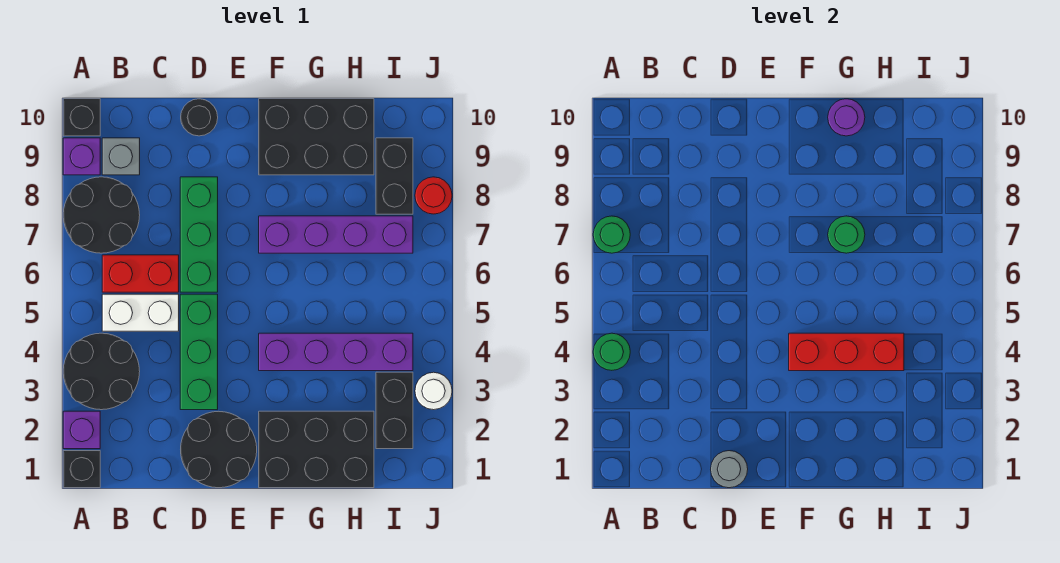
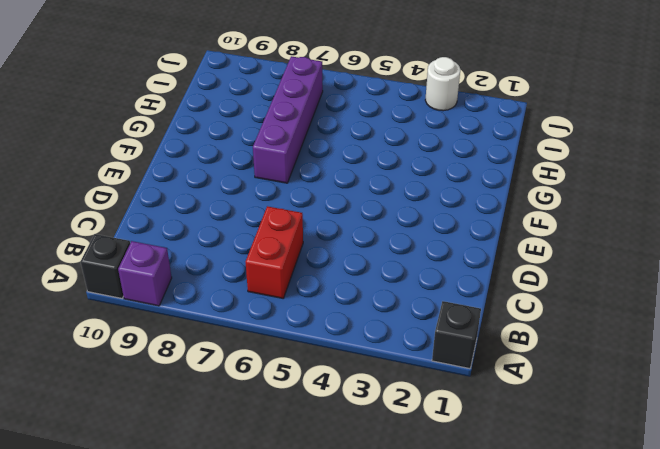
none -> purple brick A2 level 1
none -> black round brick A3:B4 level 1
none -> black round brick A7:B8 level 1

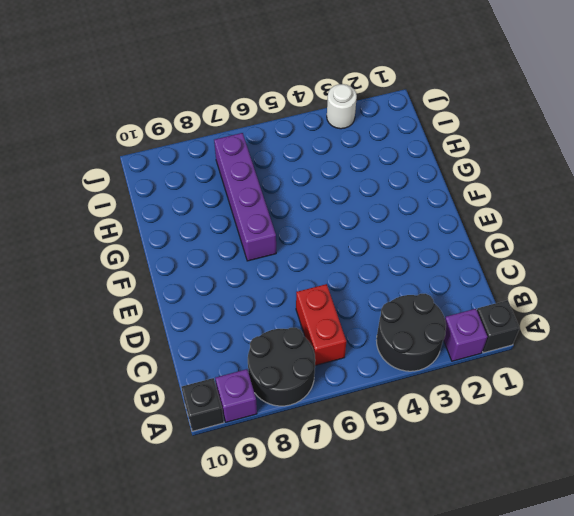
none -> white brick B5:C5 level 1
none -> grey brick B9 level 1
none -> black round brick D1:E2 level 1

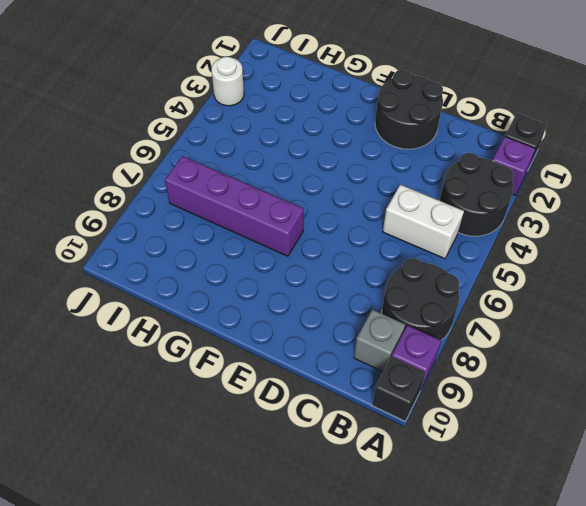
none -> red brick B6:C6 level 1
none -> green brick D3:D5 level 1
none -> green brick D6:D8 level 1

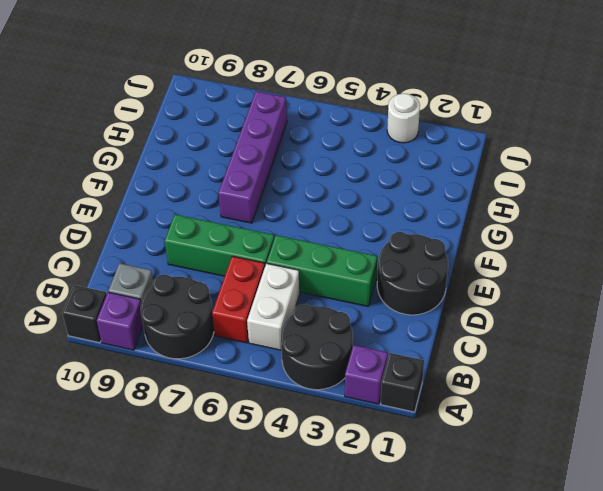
none -> black round brick D10 level 1
none -> black brick F1:H2 level 1
none -> purple brick F4:I4 level 1

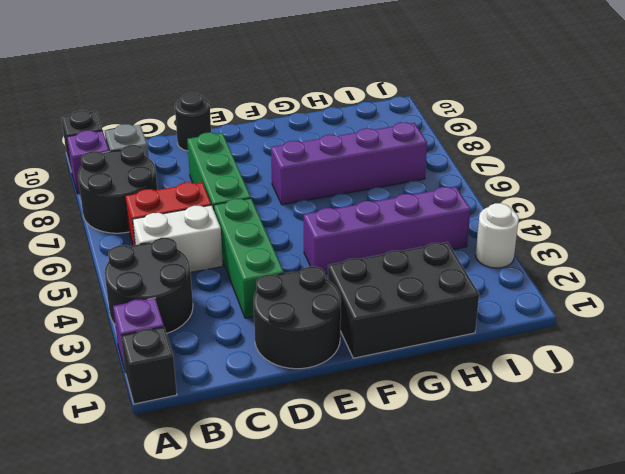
none -> black brick F9:H10 level 1
none -> black brick I2:I3 level 1
none -> black brick I8:I9 level 1

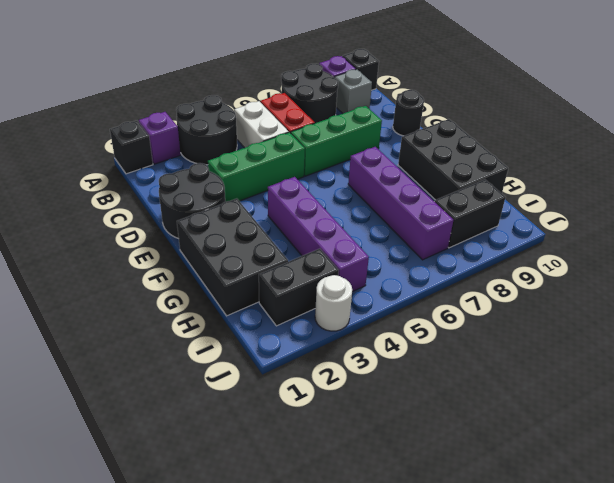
none -> red round brick J8 level 1
none -> green round brick A4 level 2
none -> green round brick A7 level 2

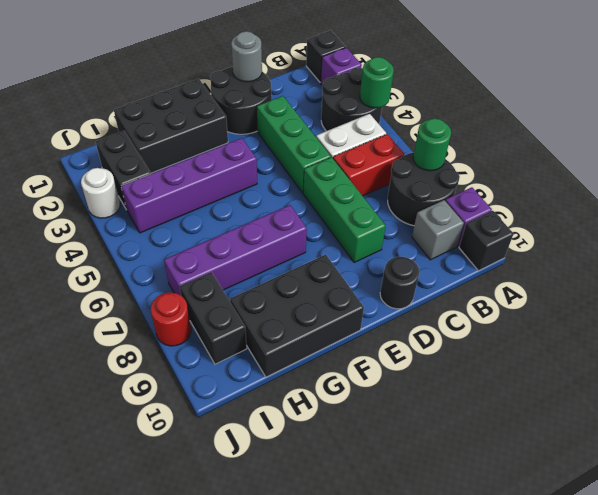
none -> red brick F4:H4 level 2
none -> green round brick G7 level 2
none -> purple round brick G10 level 2

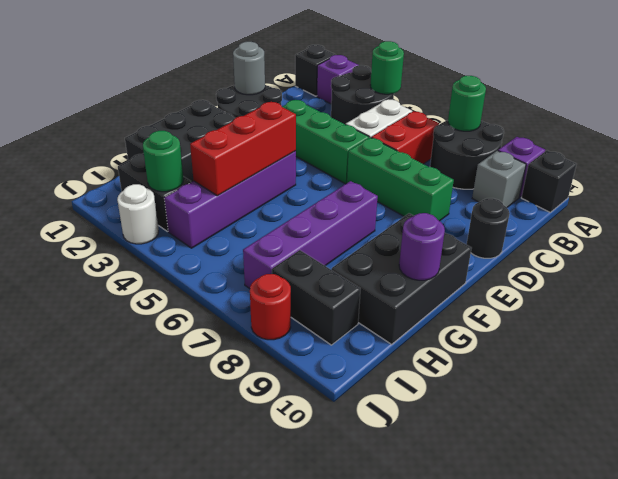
green round brick I3 level 2 -> green round brick G7 level 2

